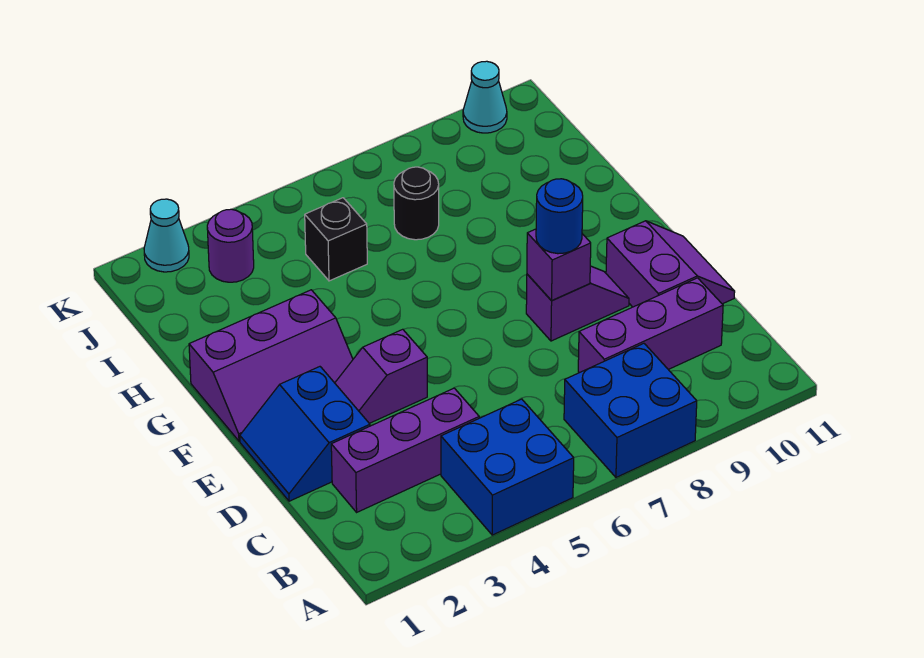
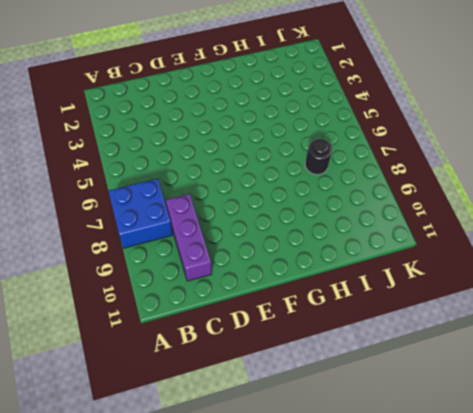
none -> blue brick A4:B5 level 1
none -> purple brick C2:C4 level 1
none -> blue slope D1:E2 level 1 top 2

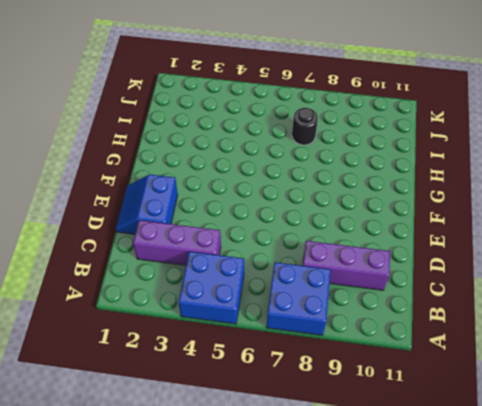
none -> purple slope D10:E11 level 1 top 10
none -> purple slope E3:E4 level 1 top 4
none -> purple slope E8:E9 level 1 top 8

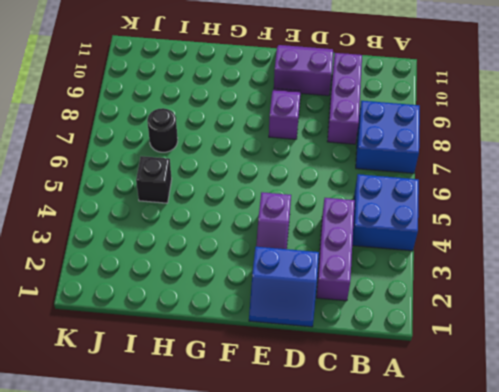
none -> purple slope F1:G3 level 1 top G
none -> purple round brick J3 level 1
none -> cyan cone K2 level 1

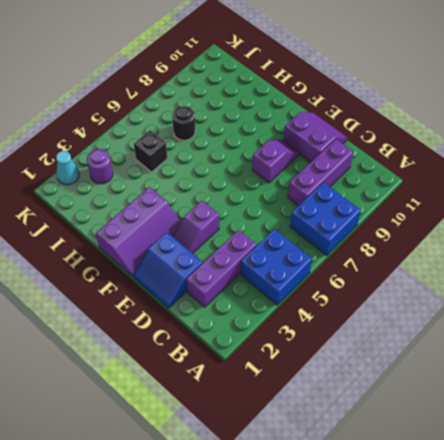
none -> cyan cone K10 level 1
none -> purple brick E8 level 2
none -> blue round brick E8 level 3

